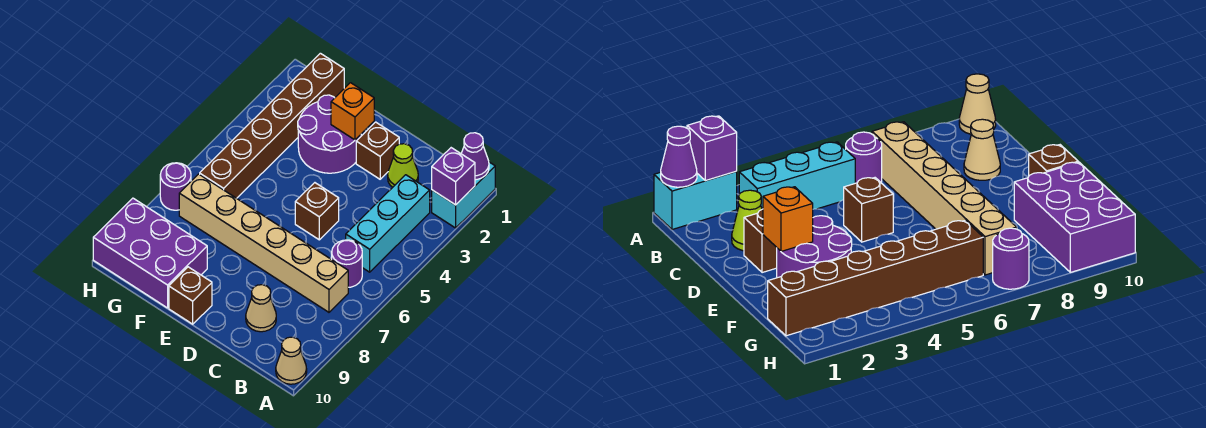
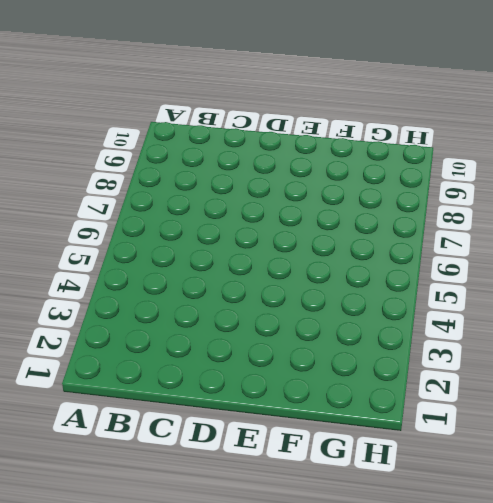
none -> cyan brick A1:A2 level 1
none -> tan cone A10 level 1
none -> cyan brick B3:B5 level 1

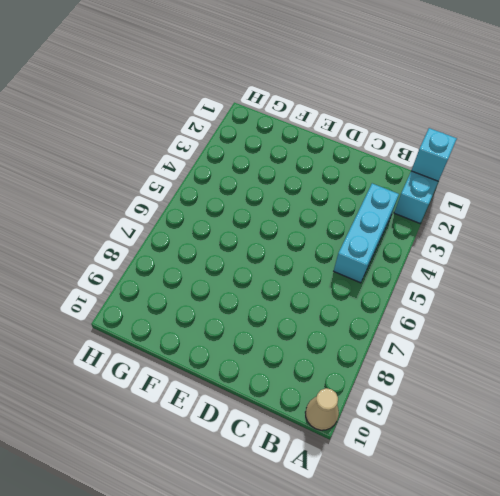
cyan brick A1 level 2 -> purple cone A1 level 2
none -> purple round brick B6 level 1
none -> tan brick B7:G7 level 1
none -> lime cone C2 level 1

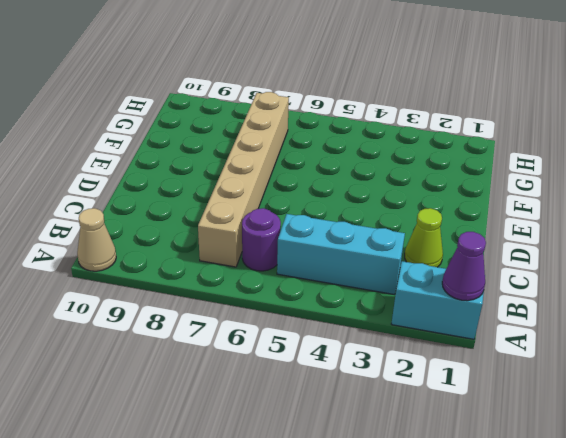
none -> tan cone C9 level 1
none -> brown brick D2 level 1
none -> brown brick D5 level 1

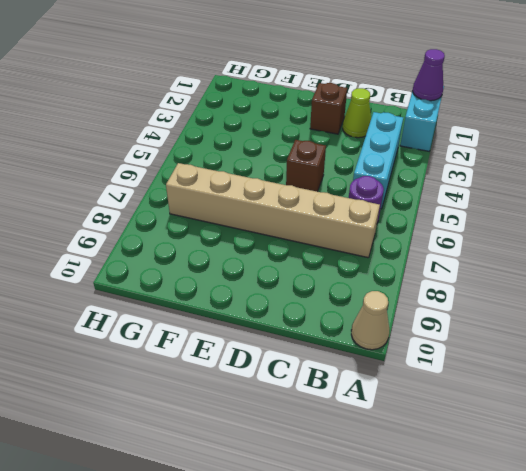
none -> tan cone C9 level 1
none -> purple round brick E2:F3 level 1
none -> brown brick E10 level 1

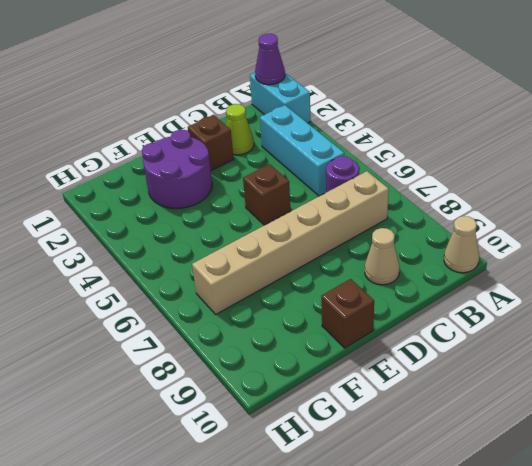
none -> purple brick F9:H10 level 1
none -> brown brick G1:G6 level 1
none -> purple round brick H7 level 1

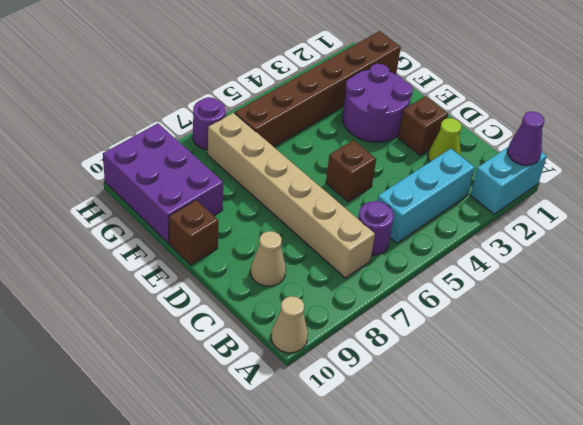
none -> purple brick A2 level 2
none -> orange brick E2 level 2

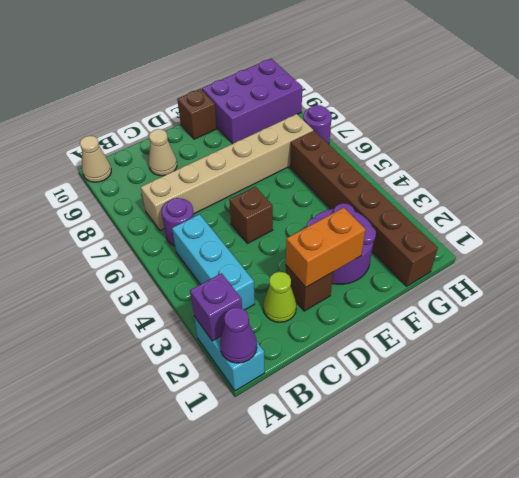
orange brick D2:E2 level 2 -> orange brick E2 level 2

